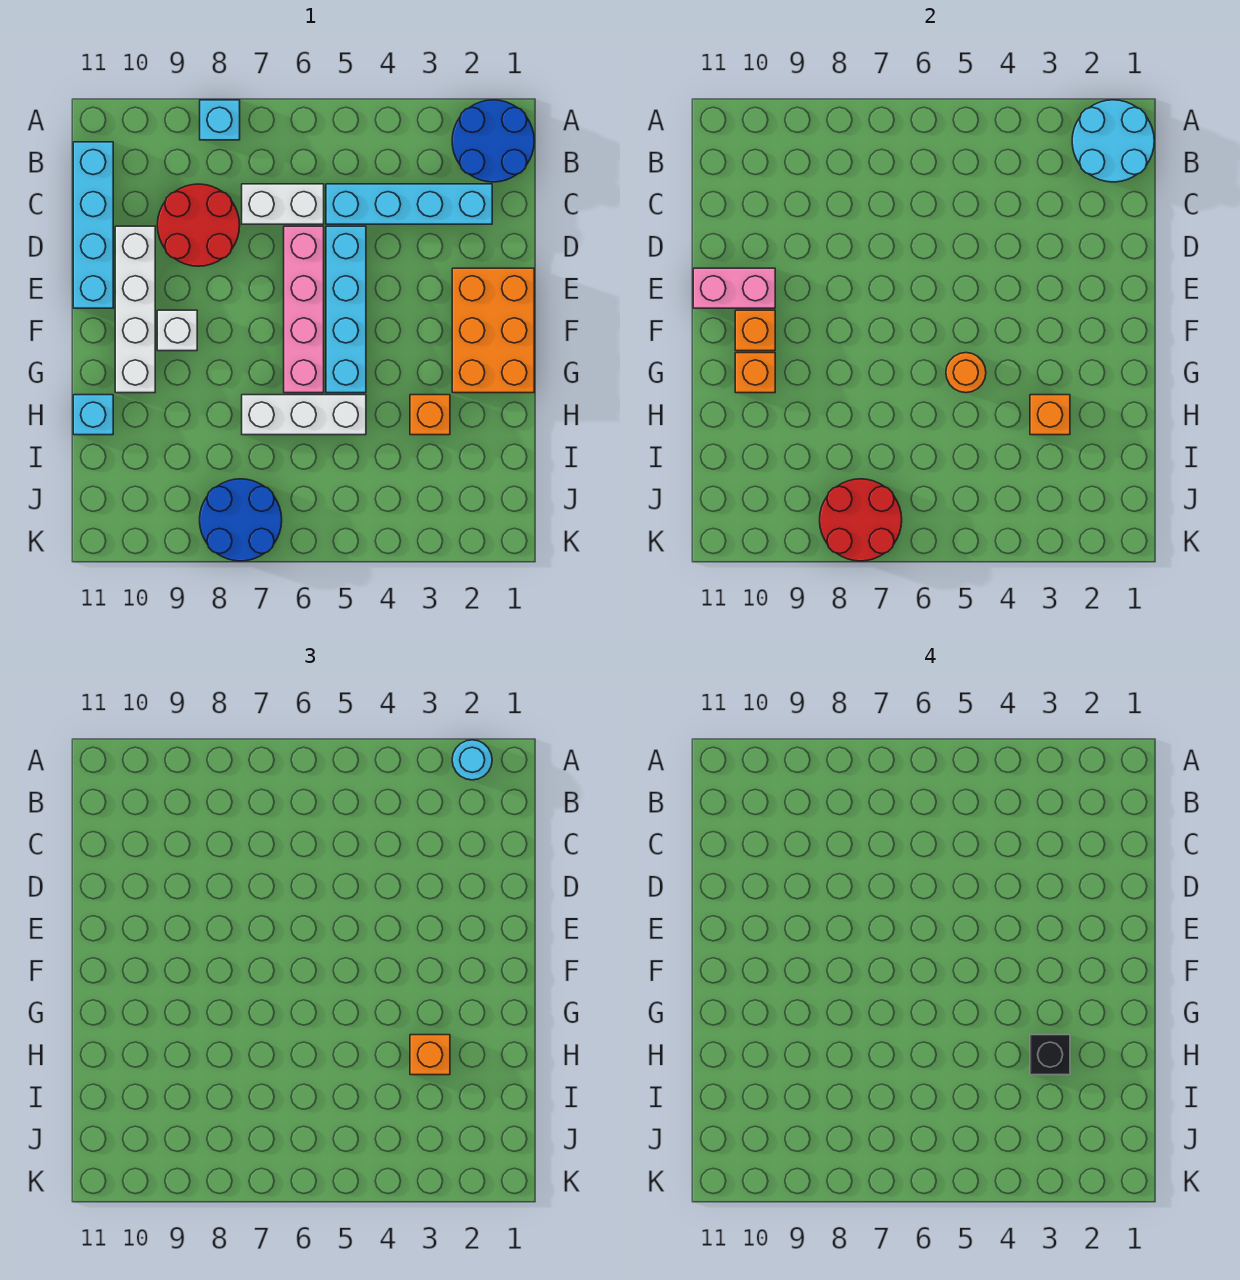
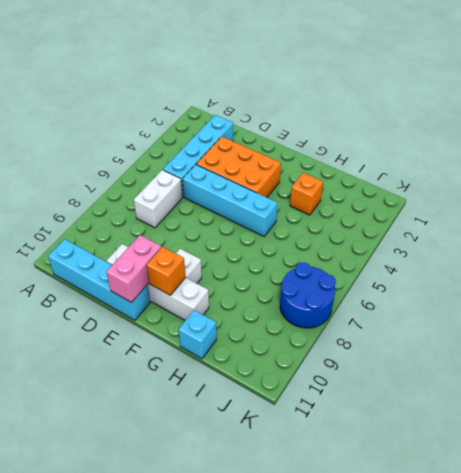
orange brick D3:F4 level 1 -> orange brick E1:G2 level 1
none -> blue round brick A1:B2 level 1
none -> cyan brick A8 level 1
none -> red round brick C8:D9 level 1

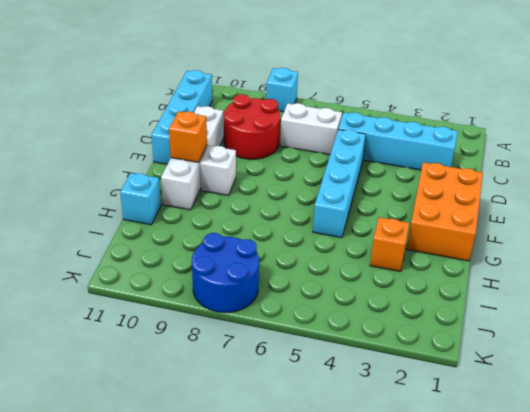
none -> blue round brick A1:B2 level 1
none -> pink brick D6:G6 level 1
none -> white brick H5:H7 level 1

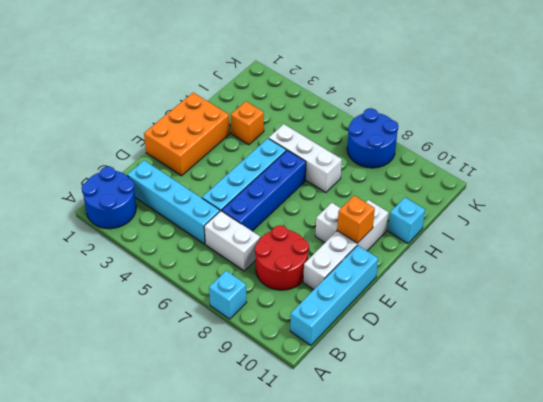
blue brick D6:G6 level 1 -> pink brick D6:G6 level 1
none -> cyan round brick A1:B2 level 2
none -> pink brick E10:E11 level 2
none -> orange round brick G5 level 2

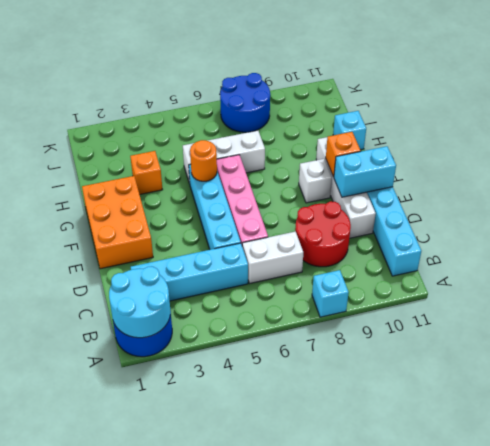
cyan brick E10:E11 level 2 -> pink brick E10:E11 level 2
none -> orange brick G10 level 2
none -> orange brick H3 level 2
none -> red round brick J7:K8 level 2

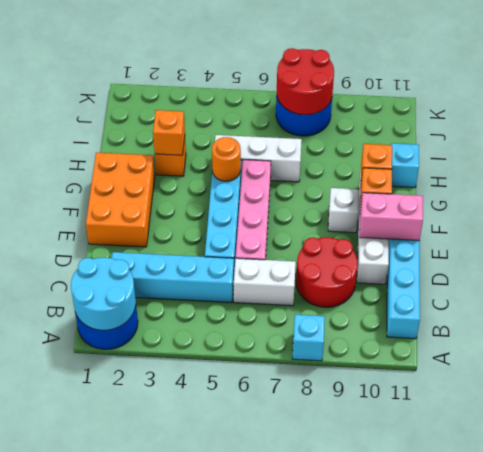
none -> cyan round brick A2 level 3
none -> orange brick H3 level 3
none -> black brick H3 level 4

